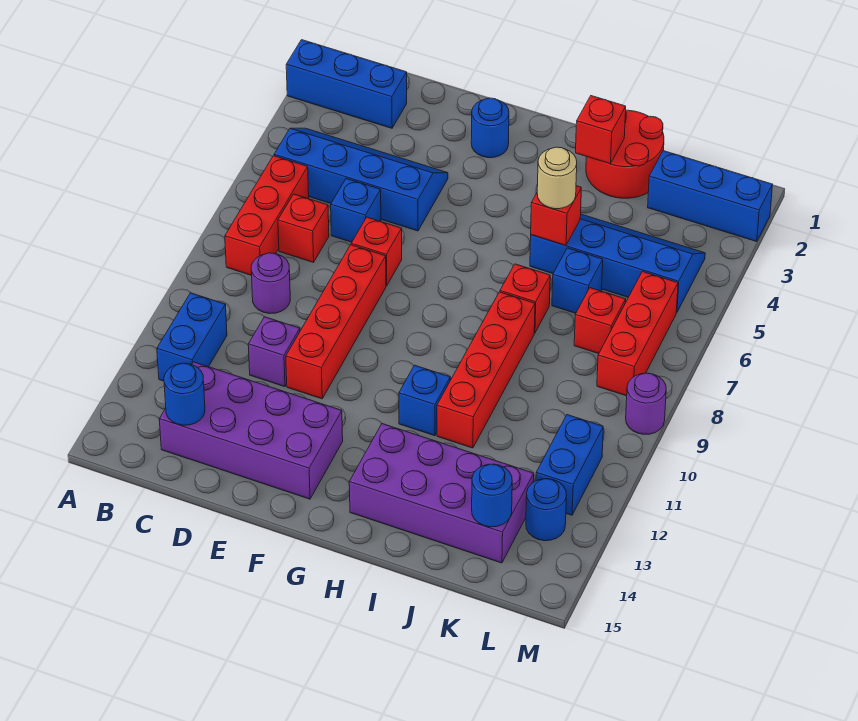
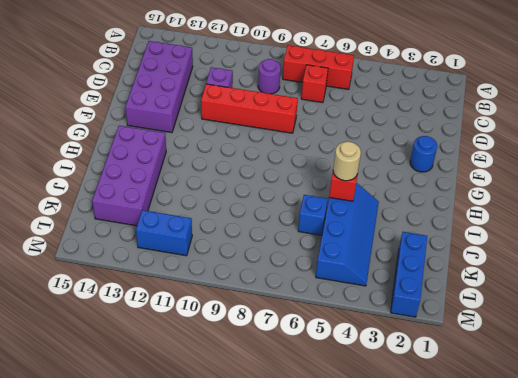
none -> blue brick A2:C2 level 1
none -> blue slope B4:E5 level 1 top 5
none -> blue brick B11:B12 level 1
none -> blue brick D6 level 1

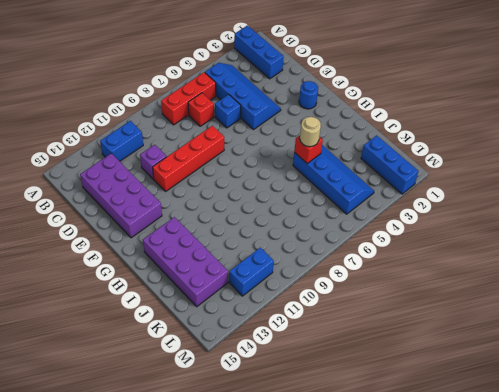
none -> purple round brick C9 level 1
none -> red brick E7 level 1
none -> blue brick H11 level 1
none -> red round brick I1:J2 level 1

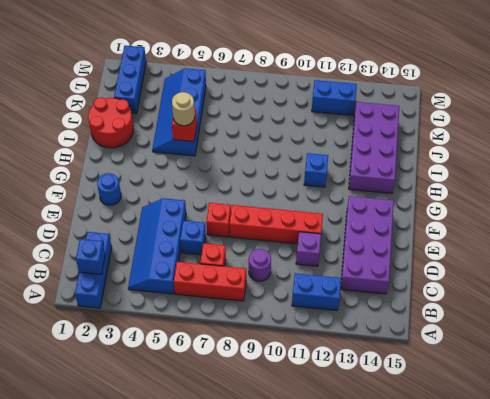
blue brick B2 level 2 -> blue brick J6 level 1
none -> red brick I7 level 1
none -> red brick I8:I11 level 1
none -> red brick K7 level 1
none -> red brick L6:L8 level 1

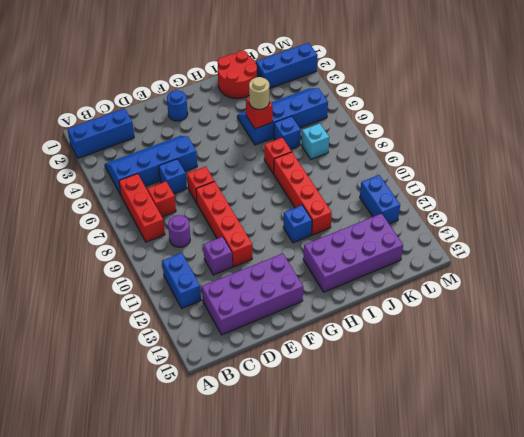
cyan brick K7 level 1 -> red brick K7 level 1
none -> red brick L6:L8 level 1
none -> blue round brick L13 level 1
none -> purple round brick M9 level 1
none -> blue round brick C14 level 2

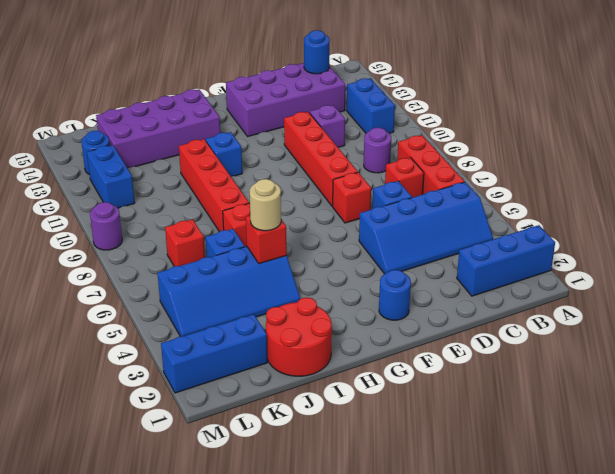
none -> red brick L6:L8 level 1
none -> red brick I2 level 2
none -> blue round brick K14 level 2

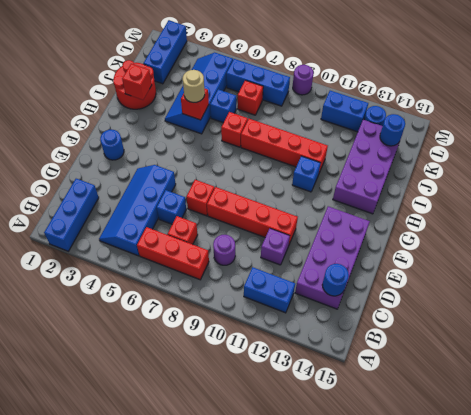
blue brick L6:L8 level 1 -> red brick L6:L8 level 1

